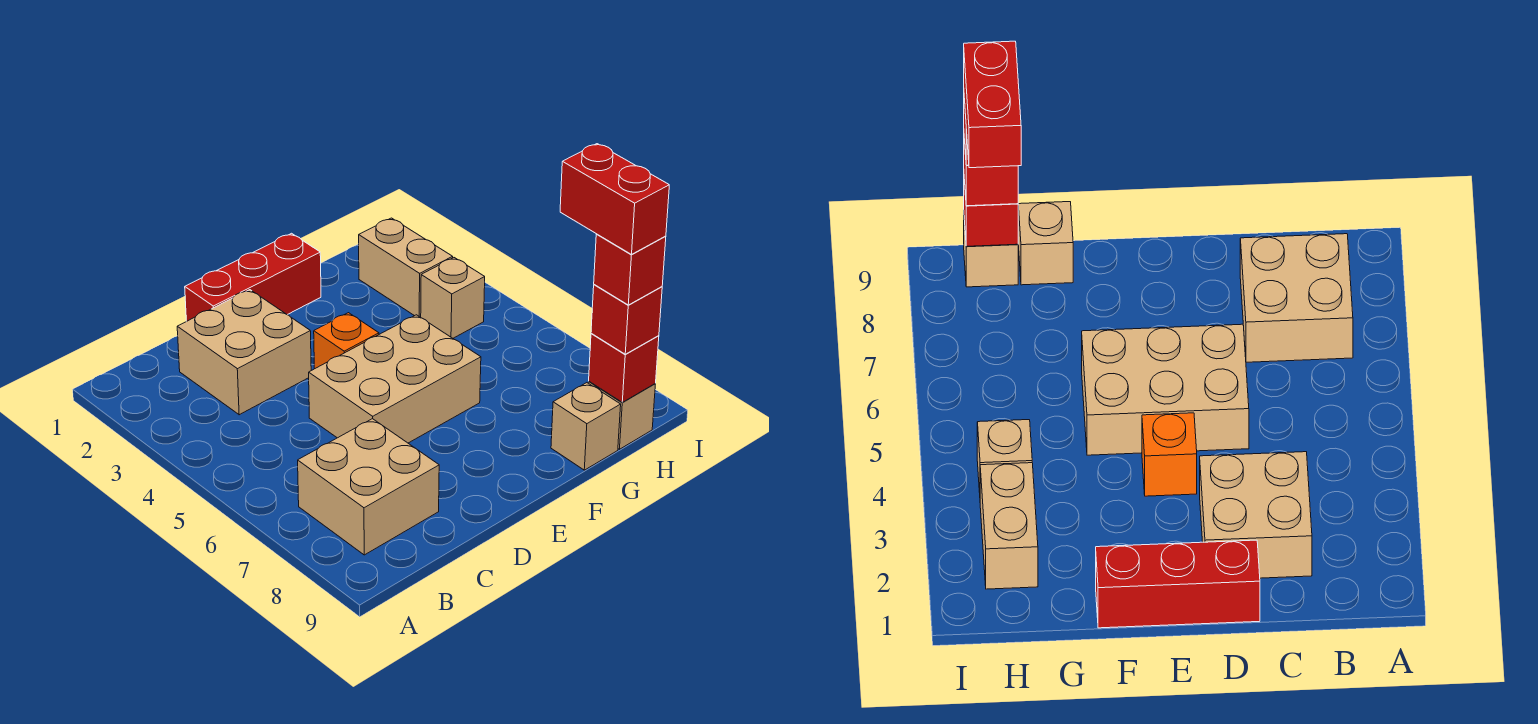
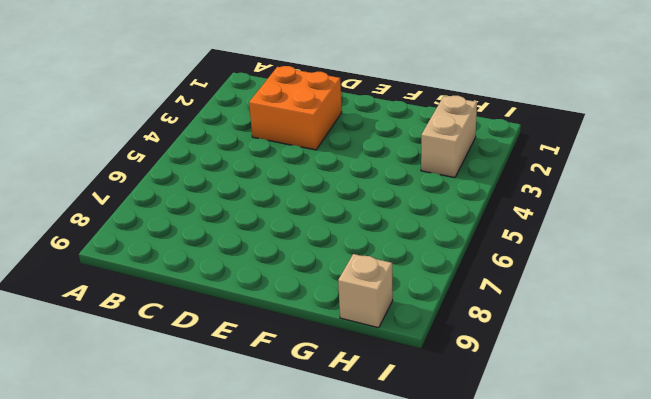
orange brick C2:D3 level 1 -> tan brick C2:D3 level 1
none -> tan brick B7:C8 level 1
none -> red brick D1:F1 level 1
none -> tan brick D5:F6 level 1

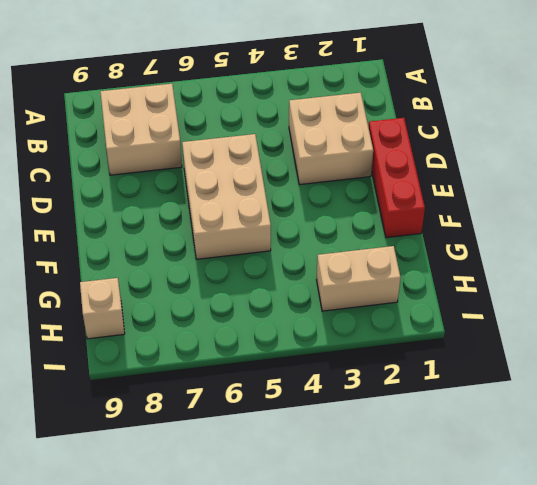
none -> orange brick E4 level 1
none -> tan brick G9 level 1
none -> tan brick H4 level 1

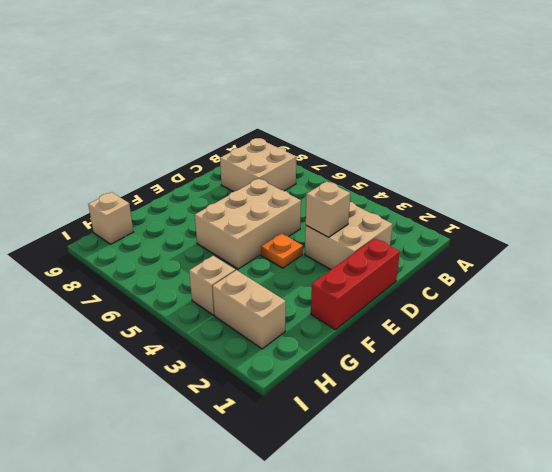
tan brick D3 level 2 -> tan brick G9 level 1
orange plate E4 level 1 -> orange brick E4 level 1
none -> red brick H9 level 2
none -> red brick H9 level 3
none -> red brick H9 level 4

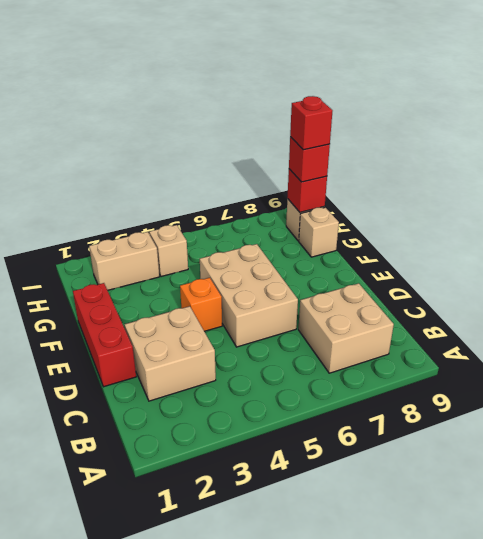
none -> red brick H8:H9 level 5

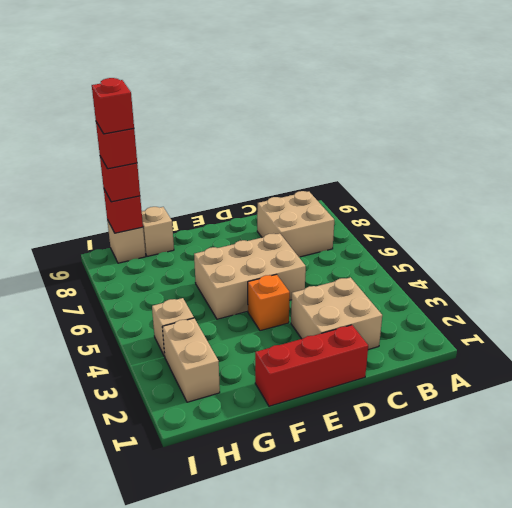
red brick H9 level 5 -> red brick H8:H9 level 5

